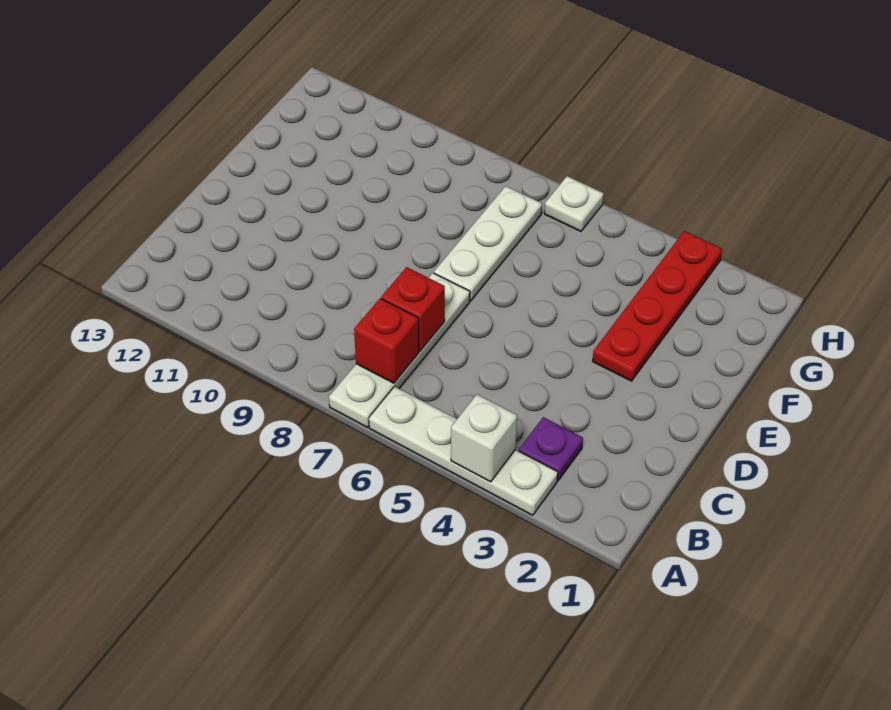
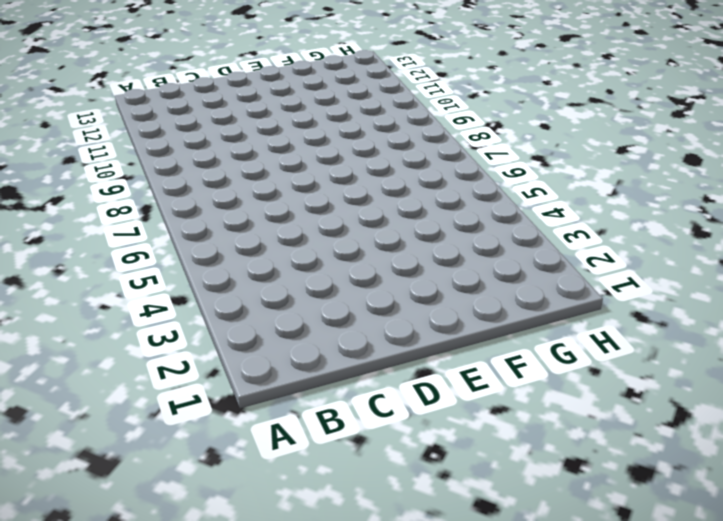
none -> white plate A3:A6 level 1
none -> white plate A7:D7 level 1

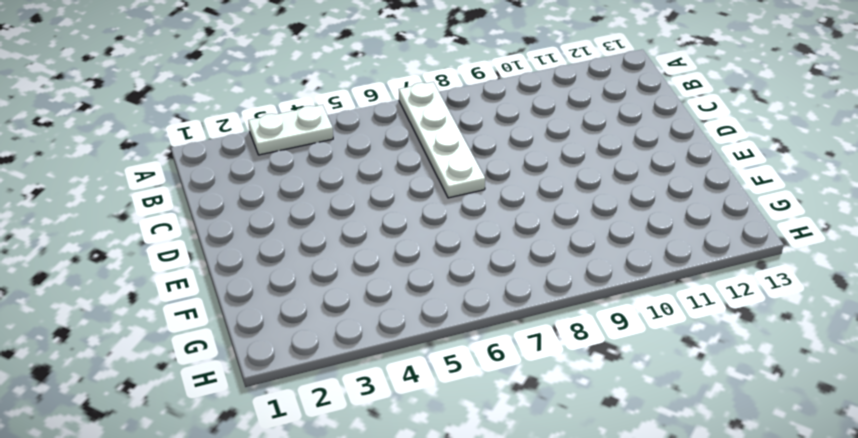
white plate A3:A4 level 1 -> white plate A3:A6 level 1
none -> purple plate B3 level 1
none -> red plate E3:H3 level 1

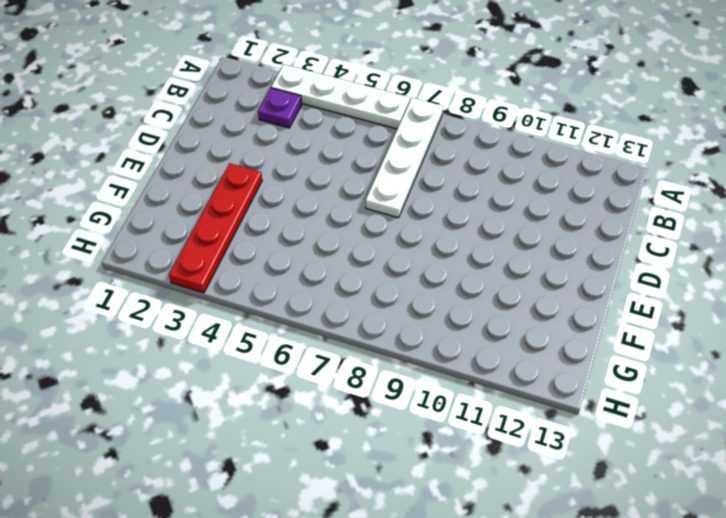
none -> white plate E7:G7 level 1
none -> white plate H6 level 1

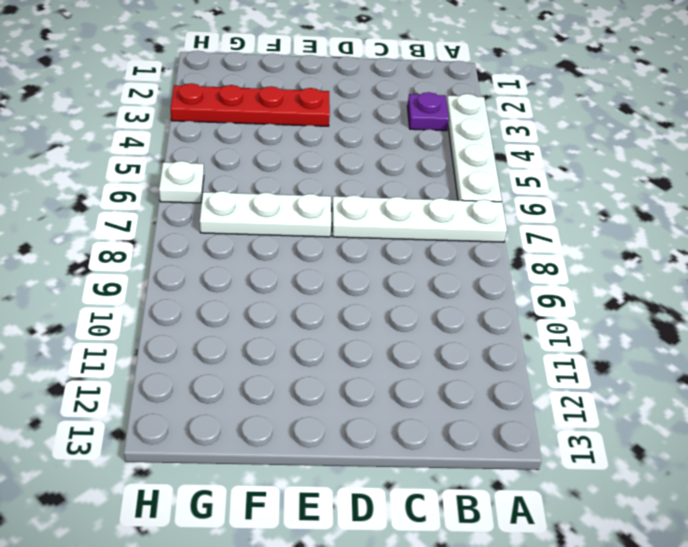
none -> white brick A4 level 2
none -> red brick B7 level 2

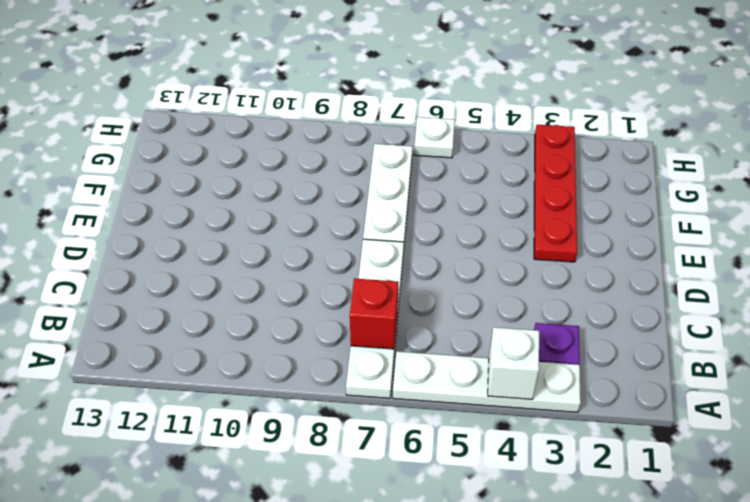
none -> red brick C7 level 2

